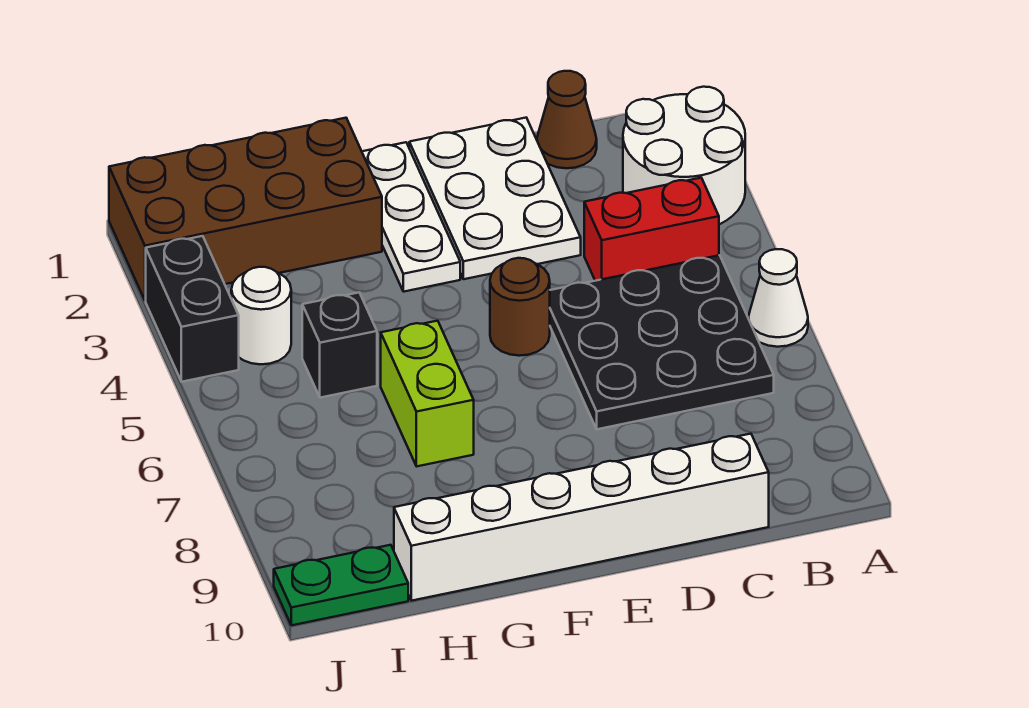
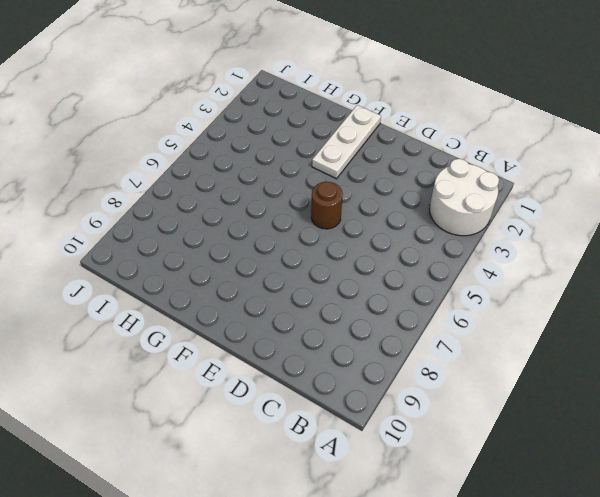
none -> white cone A6 level 1
none -> red brick B4:C4 level 1
none -> black plate B5:D7 level 1

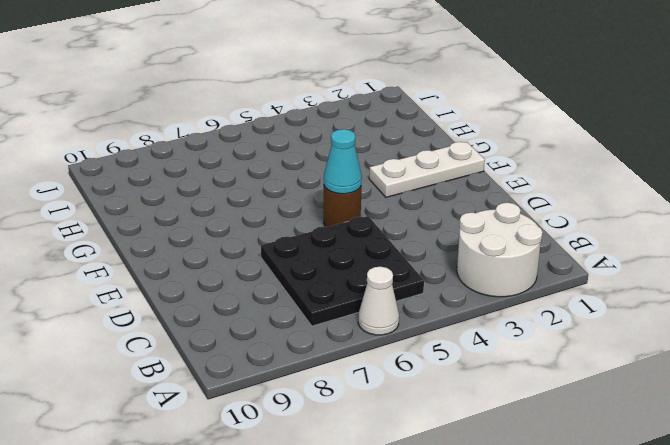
cyan cone E5 level 2 -> none
none -> red brick B4:C4 level 1
none -> brown cone C1 level 1
none -> white brick C10:H10 level 1

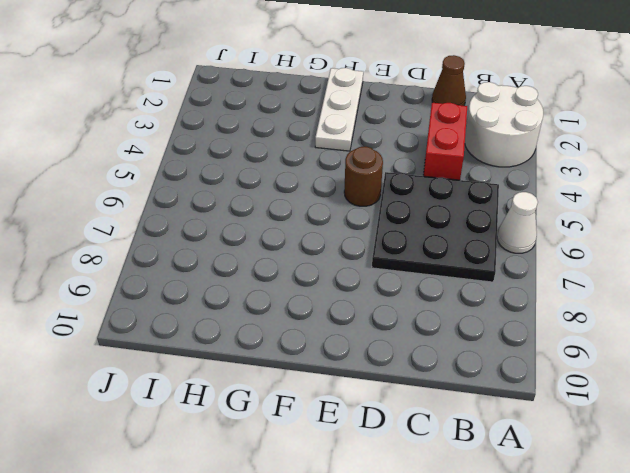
red brick C3:C4 level 1 -> red brick B4:C4 level 1
none -> white brick C10:H10 level 1
none -> white plate D1:E3 level 1
none -> brown brick G1:J2 level 1

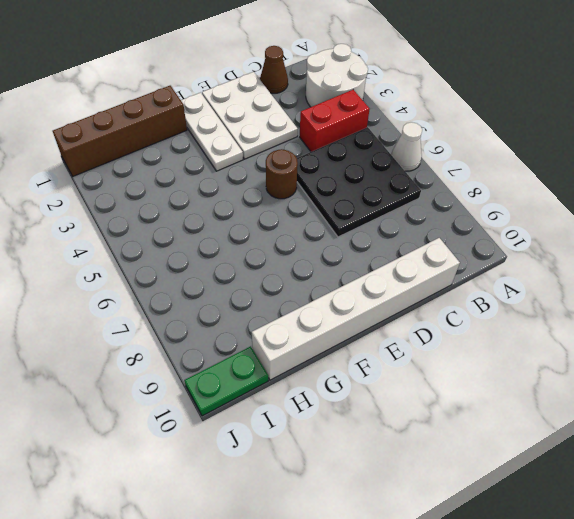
brown brick G1:J1 level 1 -> brown brick G1:J2 level 1
none -> lime brick G6:G7 level 1
none -> black brick H5 level 1
none -> white round brick I4 level 1

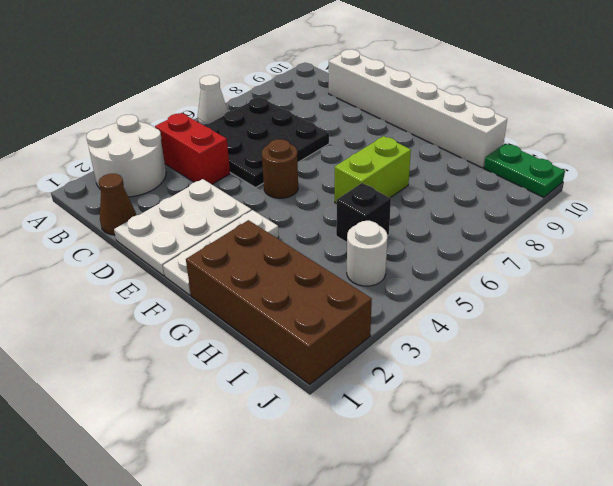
none -> black brick J3:J4 level 1

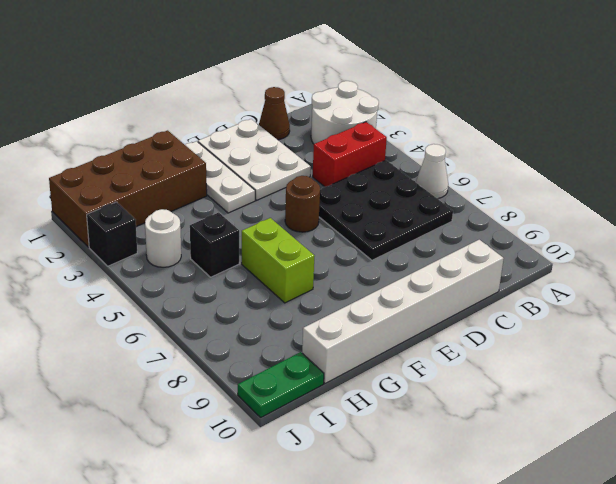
black brick J3 level 1 -> black brick J3:J4 level 1

